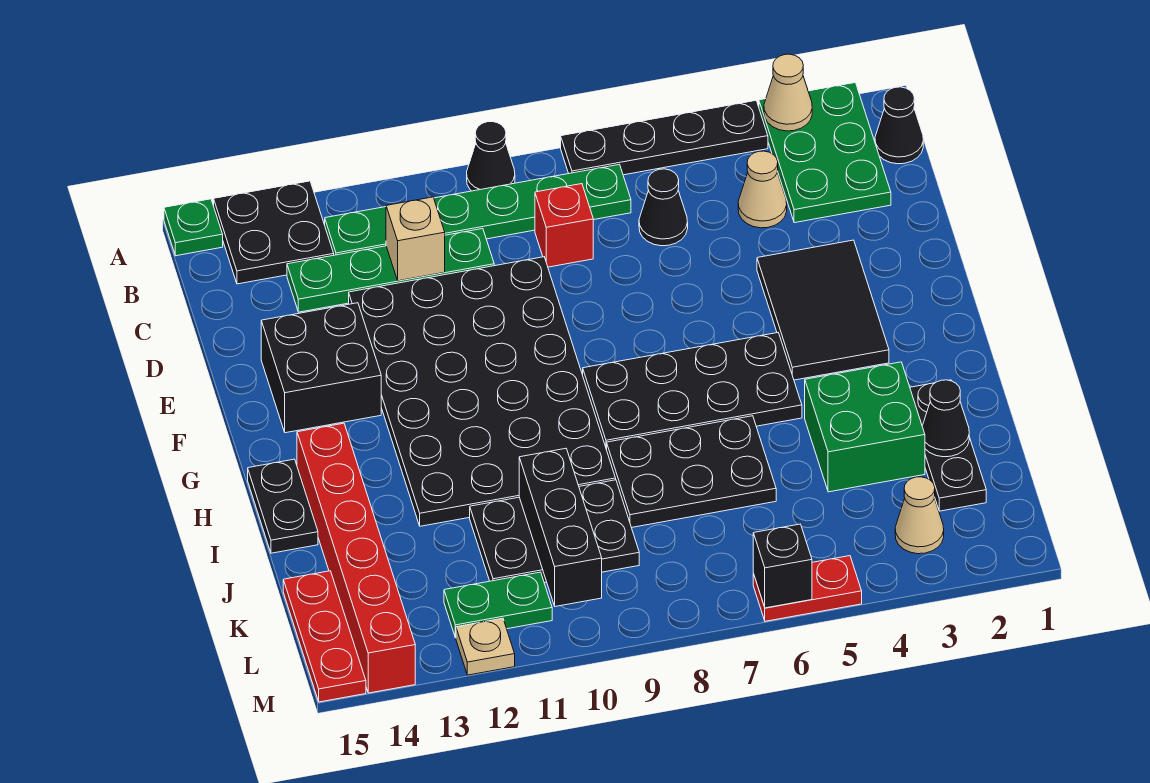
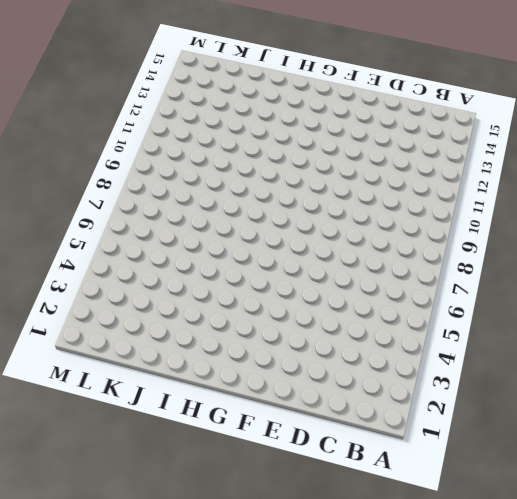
none -> green plate A2:C3 level 1
none -> black plate A4:A7 level 1
none -> black cone A9 level 1
none -> black plate A13:B14 level 1

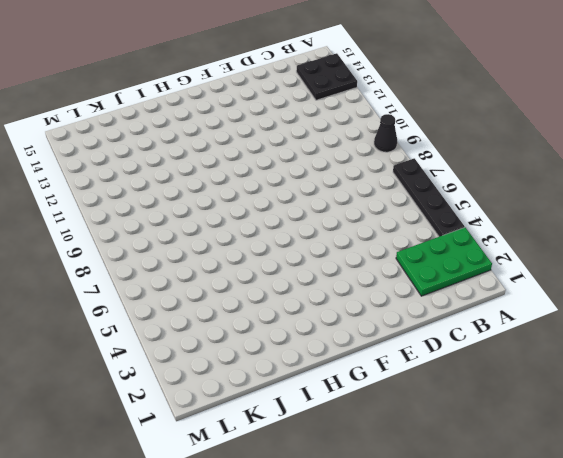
none -> green plate A15 level 1
none -> black cone B1 level 1
none -> green plate B7:B12 level 1
none -> tan cone C4 level 1

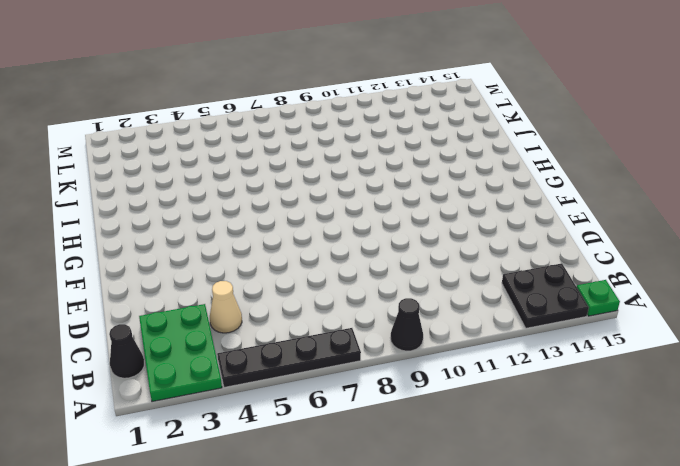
none -> green plate B7:B12 level 1
none -> black cone C6 level 1
none -> red brick C8 level 1
none -> green plate C10:C13 level 1

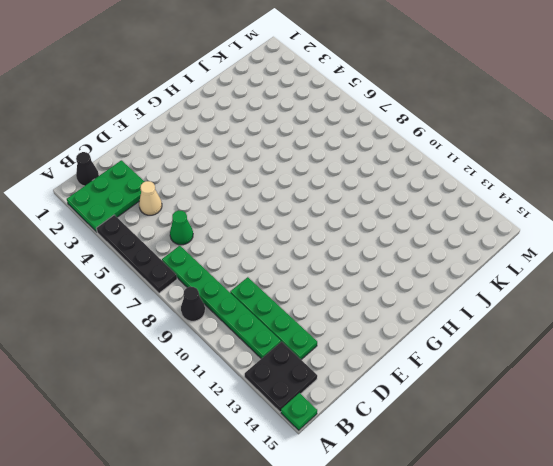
green cone C6 level 1 -> black cone C6 level 1
none -> red brick C8 level 1
none -> black plate D9:I12 level 1
none -> black tile E3:G4 level 1
none -> black brick E13:F14 level 1

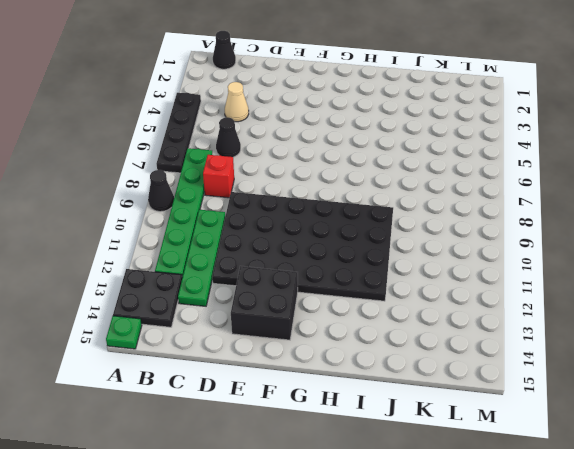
none -> green plate A2:C3 level 1
none -> black tile E3:G4 level 1
none -> black plate G5:H8 level 1
none -> red brick H14:M14 level 1

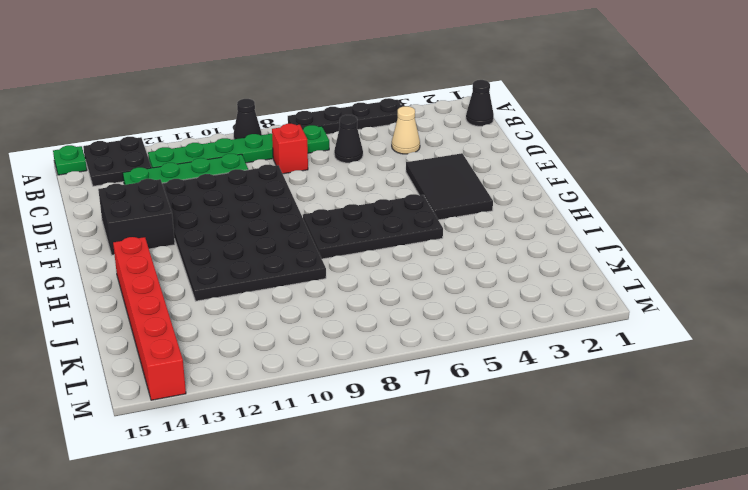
none -> green plate A2:C3 level 1
none -> black plate H15:I15 level 1
none -> black plate I2:K2 level 1
none -> green brick I3:J4 level 1

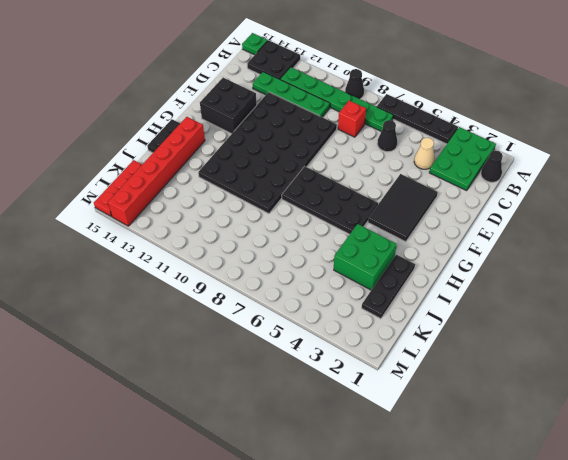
none -> black plate I6:J8 level 1
none -> black plate J9:K11 level 1
none -> tan cone L3 level 1
none -> green plate L11:L12 level 1

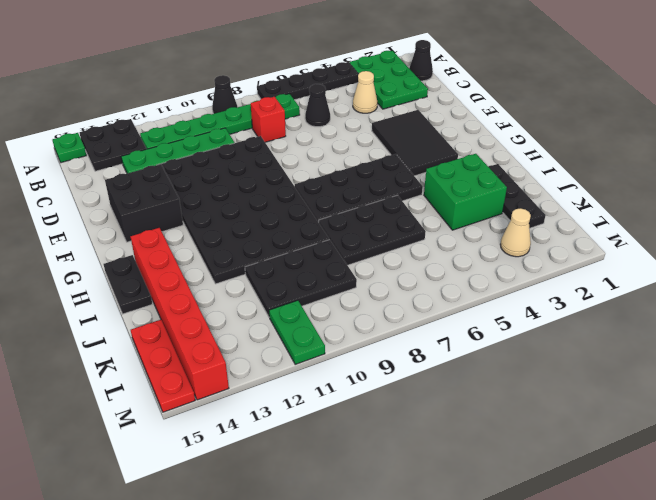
green plate L11:M11 level 1 -> green plate L11:L12 level 1
none -> red plate M5:M6 level 1
none -> tan plate M12 level 1
none -> tan cone A3 level 2
none -> tan brick C11 level 2

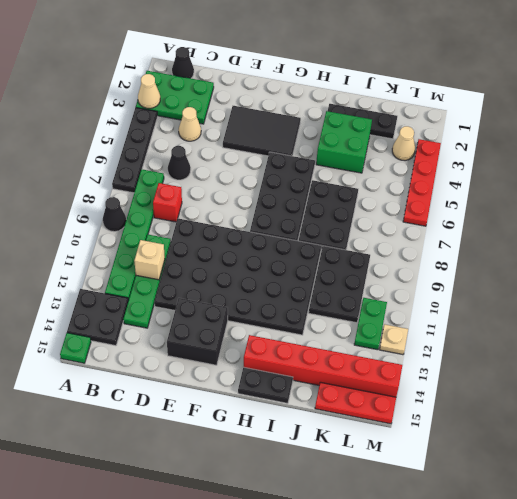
red plate M3:M6 level 1 -> red plate M5:M6 level 1
none -> black cone J2 level 2
none -> black brick J10:L10 level 2
none -> black brick M6 level 2

